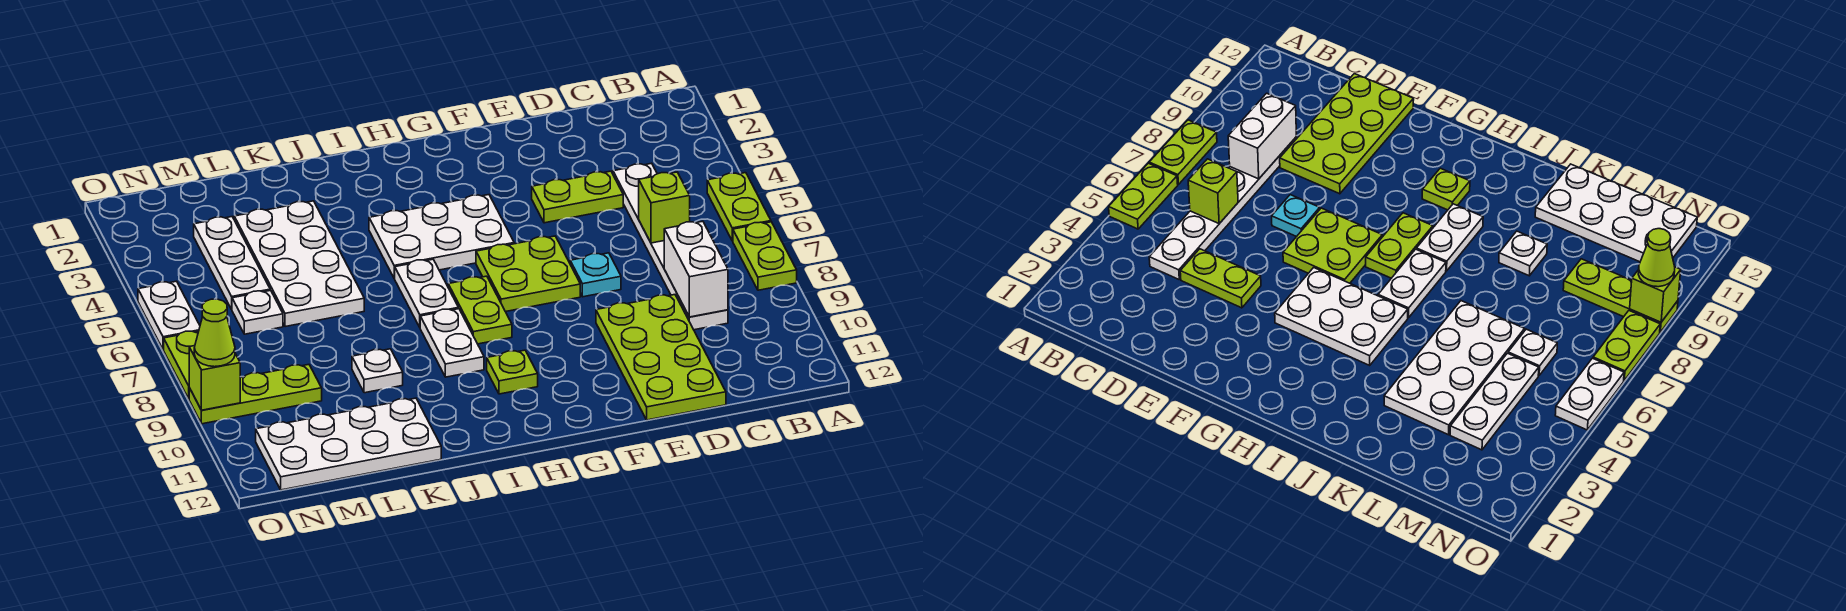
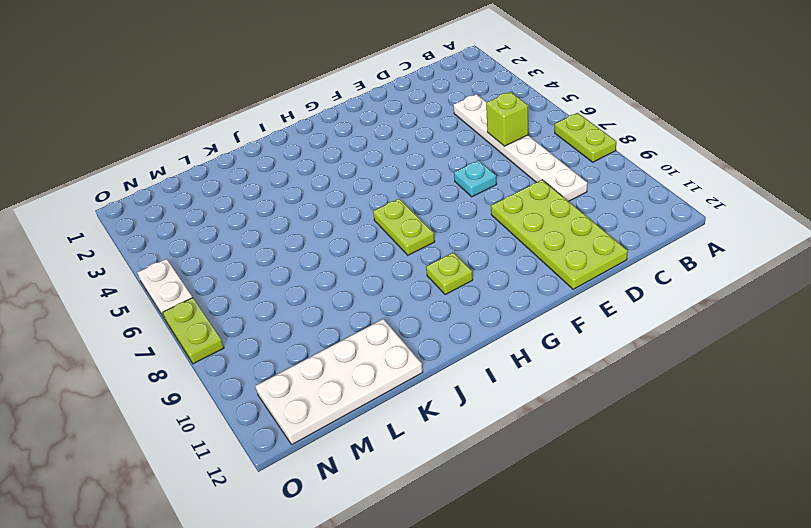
none -> lime plate A5:A6 level 1
none -> lime plate D4:E4 level 1
none -> lime plate F6:G7 level 1

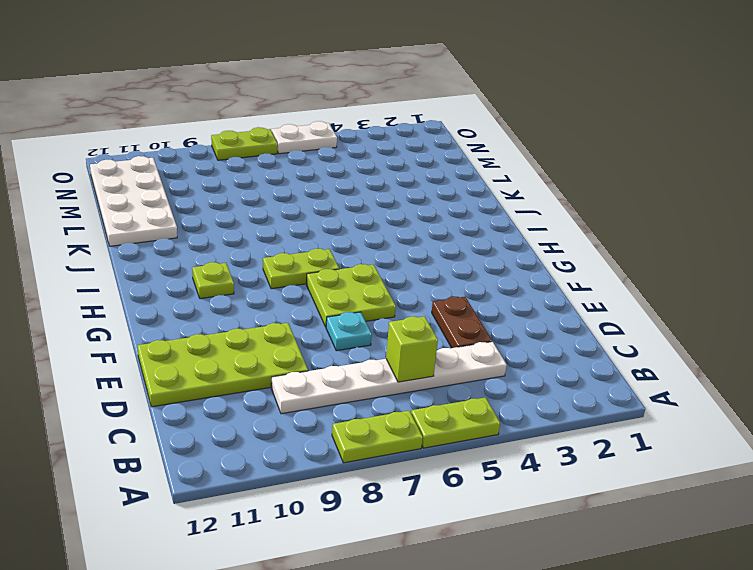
brown plate D4:E4 level 1 -> lime plate D4:E4 level 1
none -> white plate G4:I5 level 1
none -> white plate I6:I7 level 1
none -> white plate I8:I9 level 1

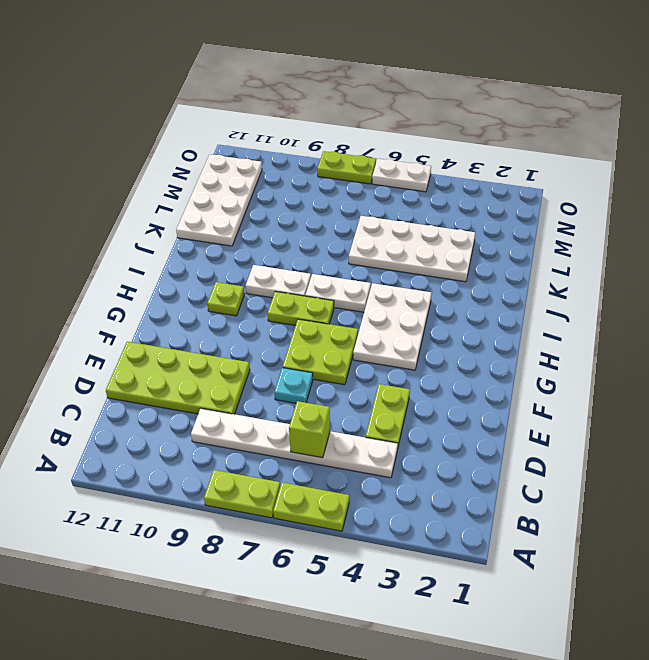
none -> white plate K9 level 1
none -> white plate M3:M5 level 1
none -> white plate M6 level 1

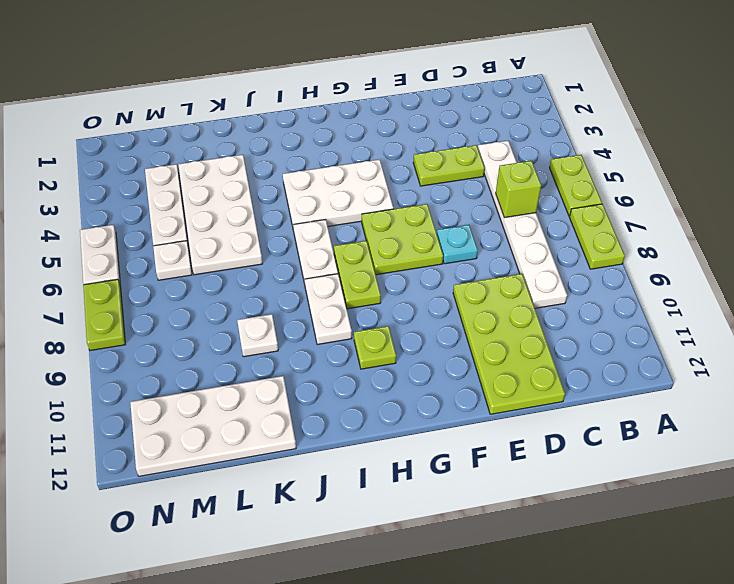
none -> lime plate M9:O9 level 1
none -> white brick C8:C9 level 2
none -> lime brick O9 level 2

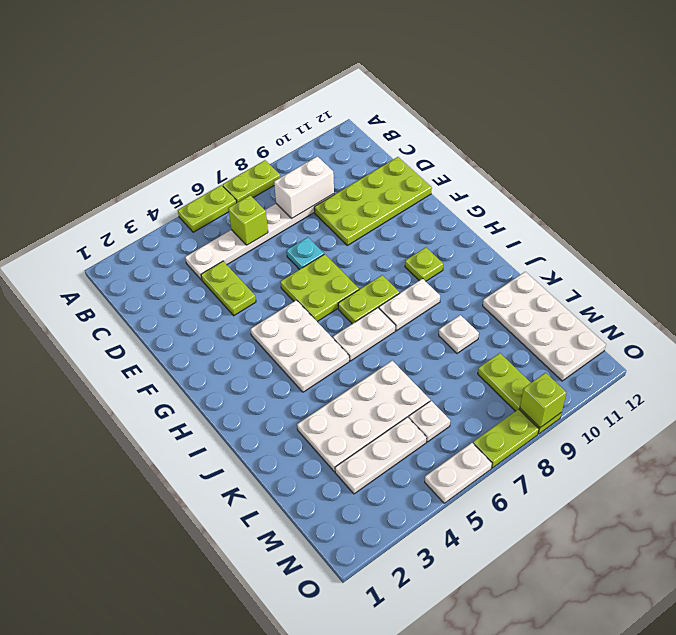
none -> lime cone O9 level 3

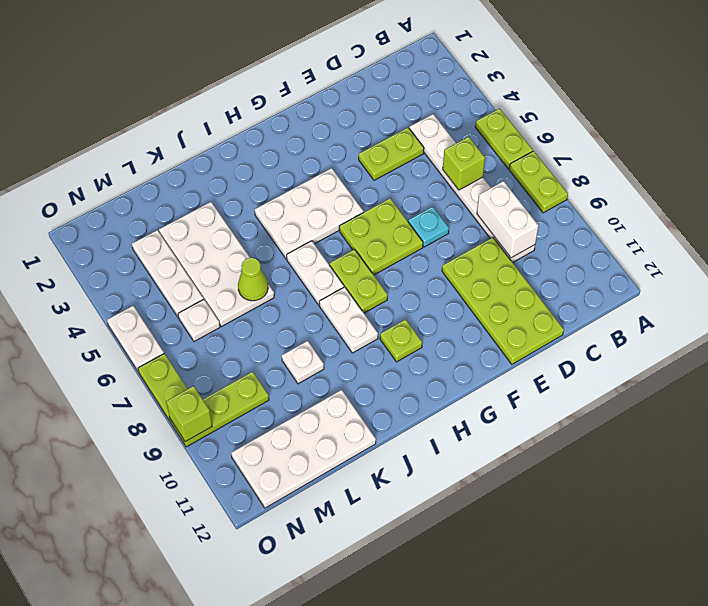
lime cone K6 level 2 -> lime cone O9 level 3

